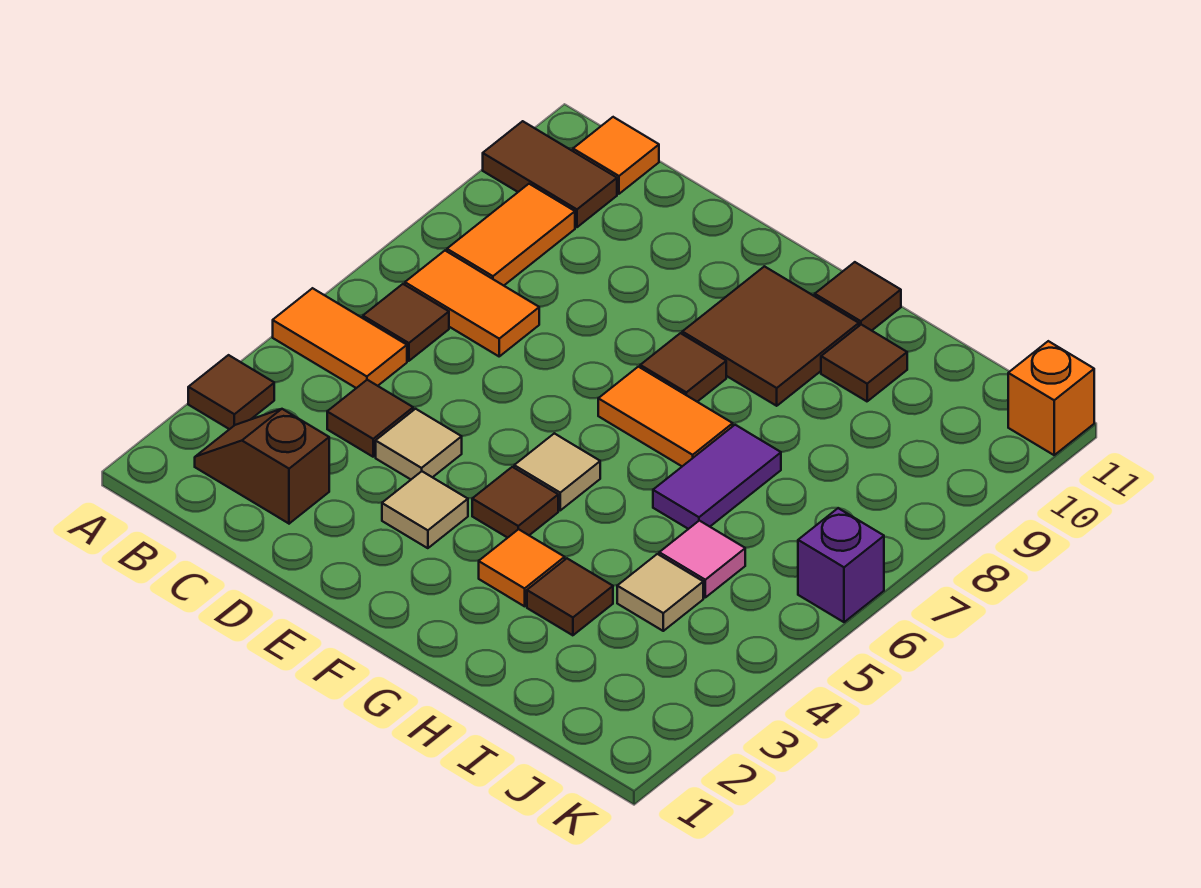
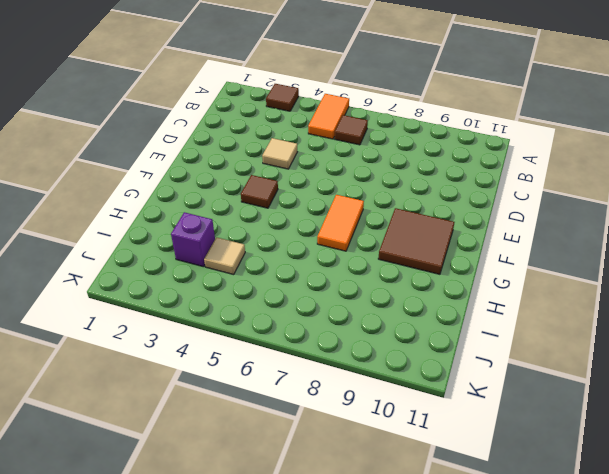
purple brick I3 level 1 -> purple brick K6 level 1
none -> brown tile A10:B10 level 1
none -> brown slope B2:C2 level 1 top C
none -> orange tile B7:C7 level 1

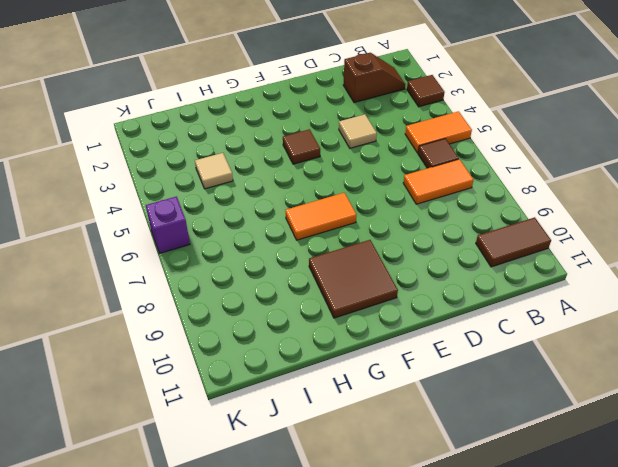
none -> orange tile B8:B9 level 1
none -> orange tile B11 level 1
none -> brown tile C4 level 1

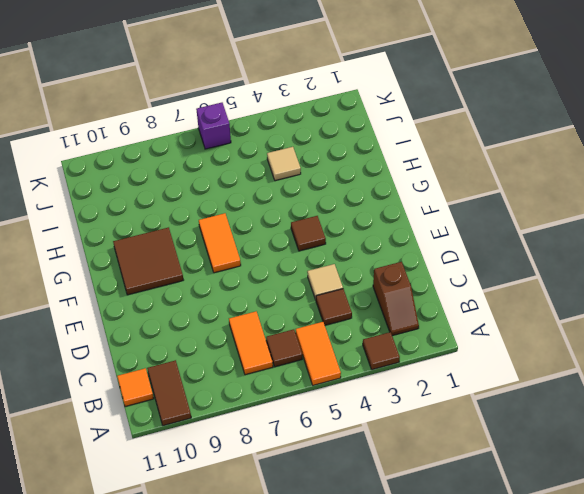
none -> orange tile B8:B9 level 1
none -> tan tile E3 level 1
none -> tan tile F5 level 1

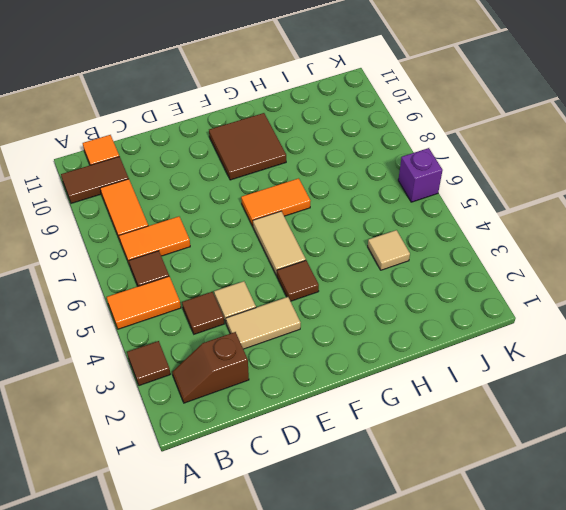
tan tile D3:E3 level 1 -> tan tile E3 level 1
tan tile F5:F6 level 1 -> tan tile F5 level 1
none -> brown tile F8 level 1
none -> orange tile G3 level 1
none -> brown tile G11 level 1

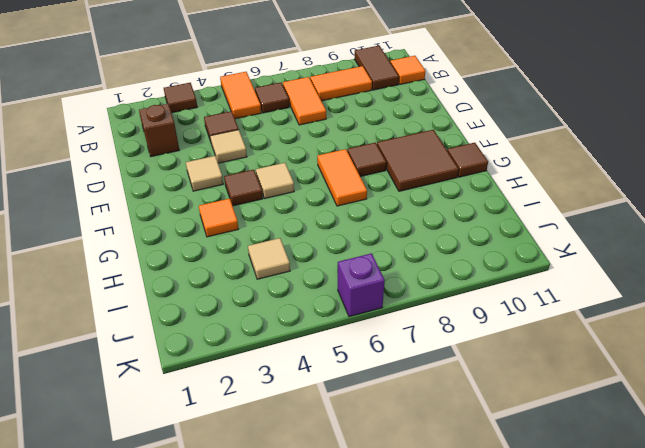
none -> brown tile H3 level 1
none -> purple tile H6:H7 level 1
none -> brown tile H10 level 1

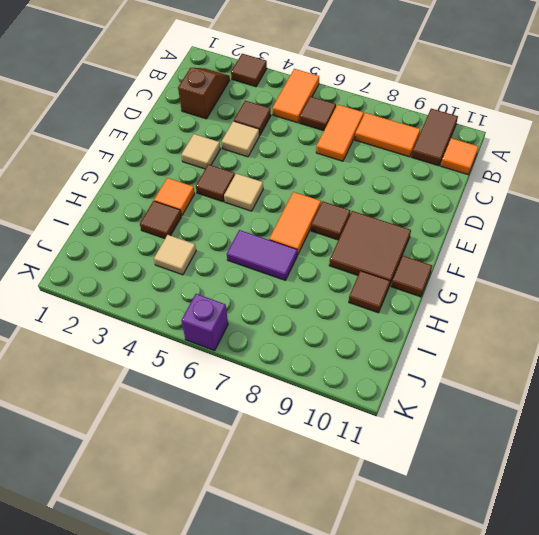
none -> pink tile I5 level 1
none -> orange brick K11 level 1

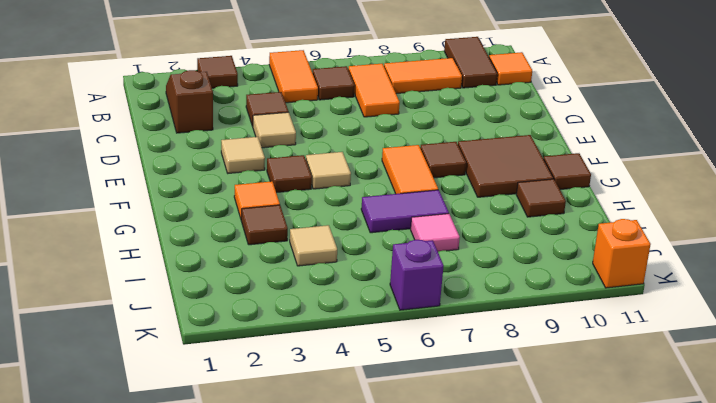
pink tile I7 level 1 -> pink tile I5 level 1

